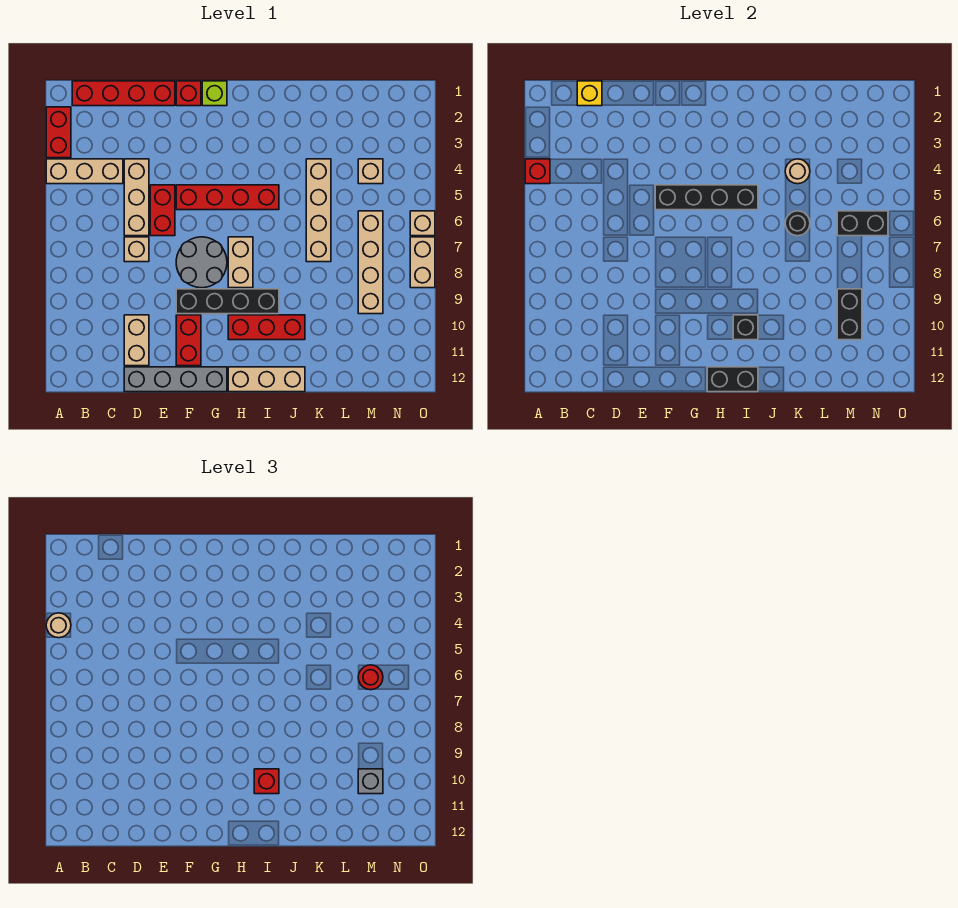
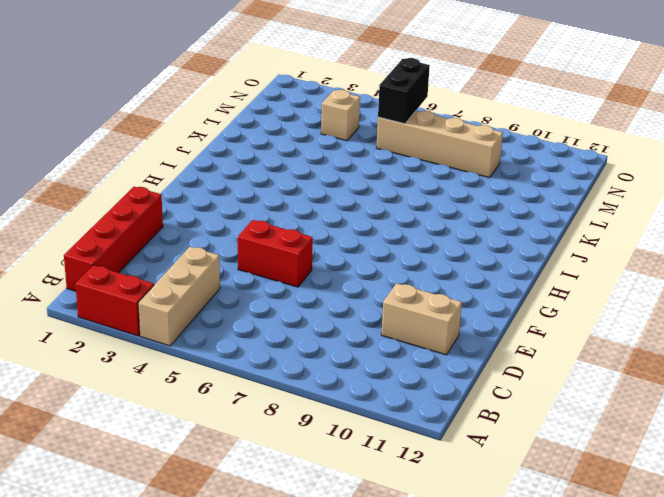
none -> tan brick D4:D6 level 1
none -> tan brick D7 level 1
none -> grey brick D12:G12 level 1
none -> red brick F1 level 1

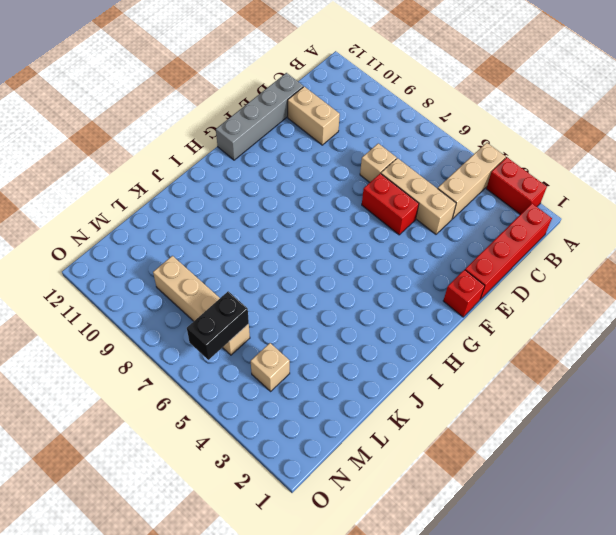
none -> red brick F5:I5 level 1
none -> grey round brick F7:G8 level 1
none -> black brick F9:I9 level 1
none -> red brick F10:F11 level 1

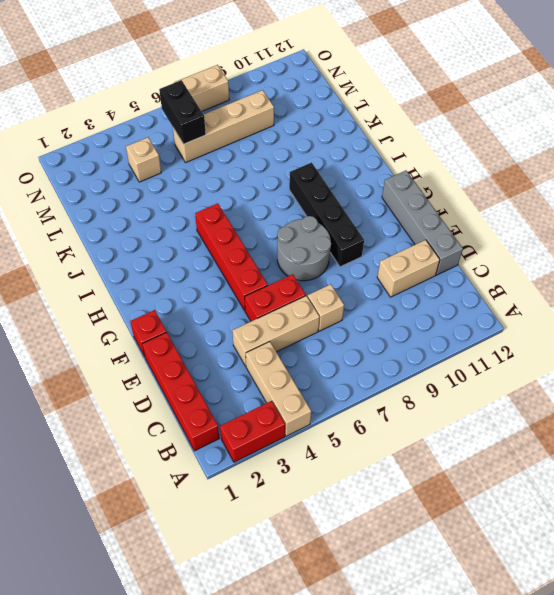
none -> red brick F10:F11 level 1
none -> lime brick G1 level 1
none -> tan brick H7:H8 level 1
none -> red brick H10:J10 level 1

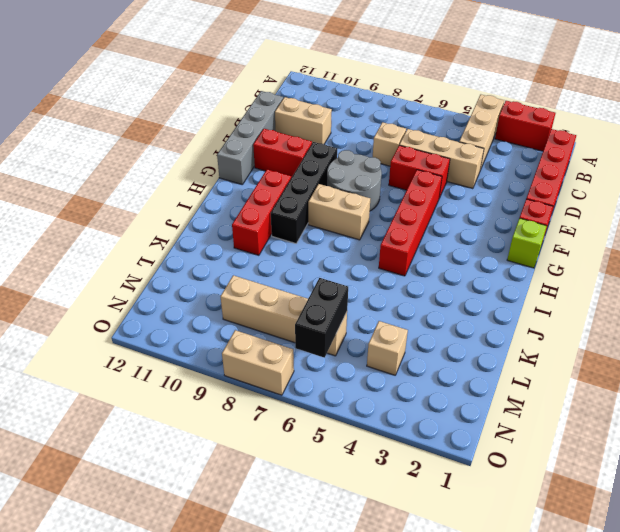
none -> tan brick H12:J12 level 1
none -> tan brick K4:K7 level 1
none -> tan brick O6 level 1
none -> red brick A4 level 2

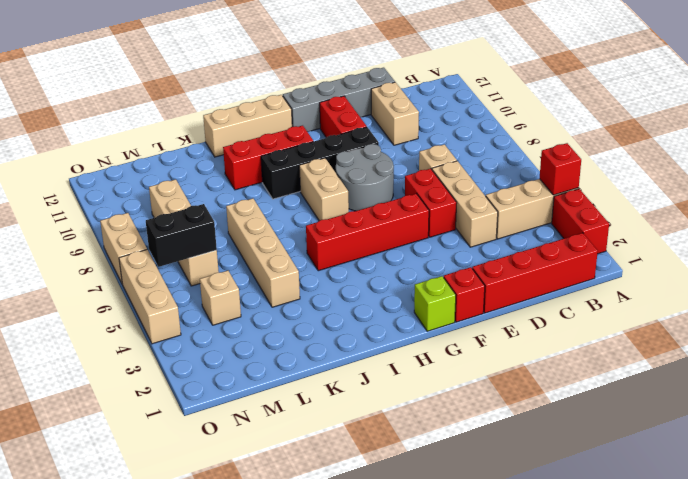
tan brick O4:O6 level 1 -> tan brick O6 level 1
none -> yellow brick C1 level 2
none -> black brick F5:I5 level 2
none -> black brick H12:I12 level 2
none -> black brick I10 level 2

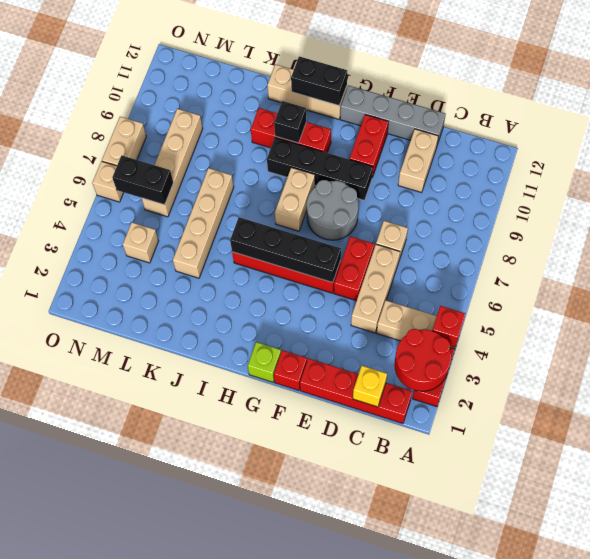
red round brick A2:B3 level 2 -> none
none -> tan round brick K4 level 2
none -> black round brick K6 level 2
none -> black brick M9:M10 level 2
none -> tan round brick A4 level 3

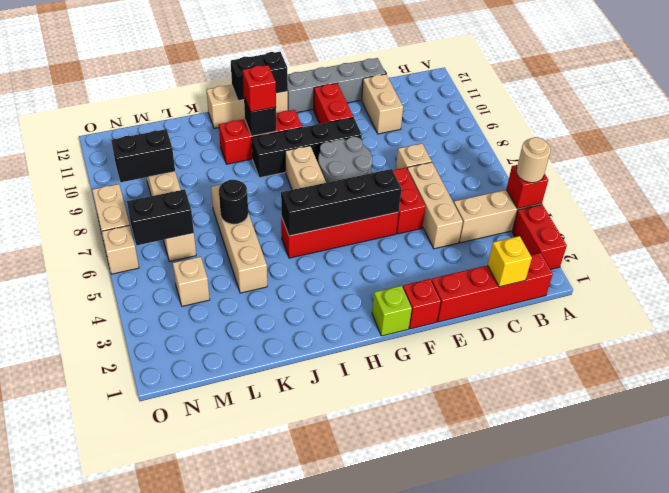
black brick M9:N9 level 2 -> black brick M9:M10 level 2
none -> tan round brick K4 level 2
none -> red round brick M6 level 3
none -> grey brick M10 level 3

